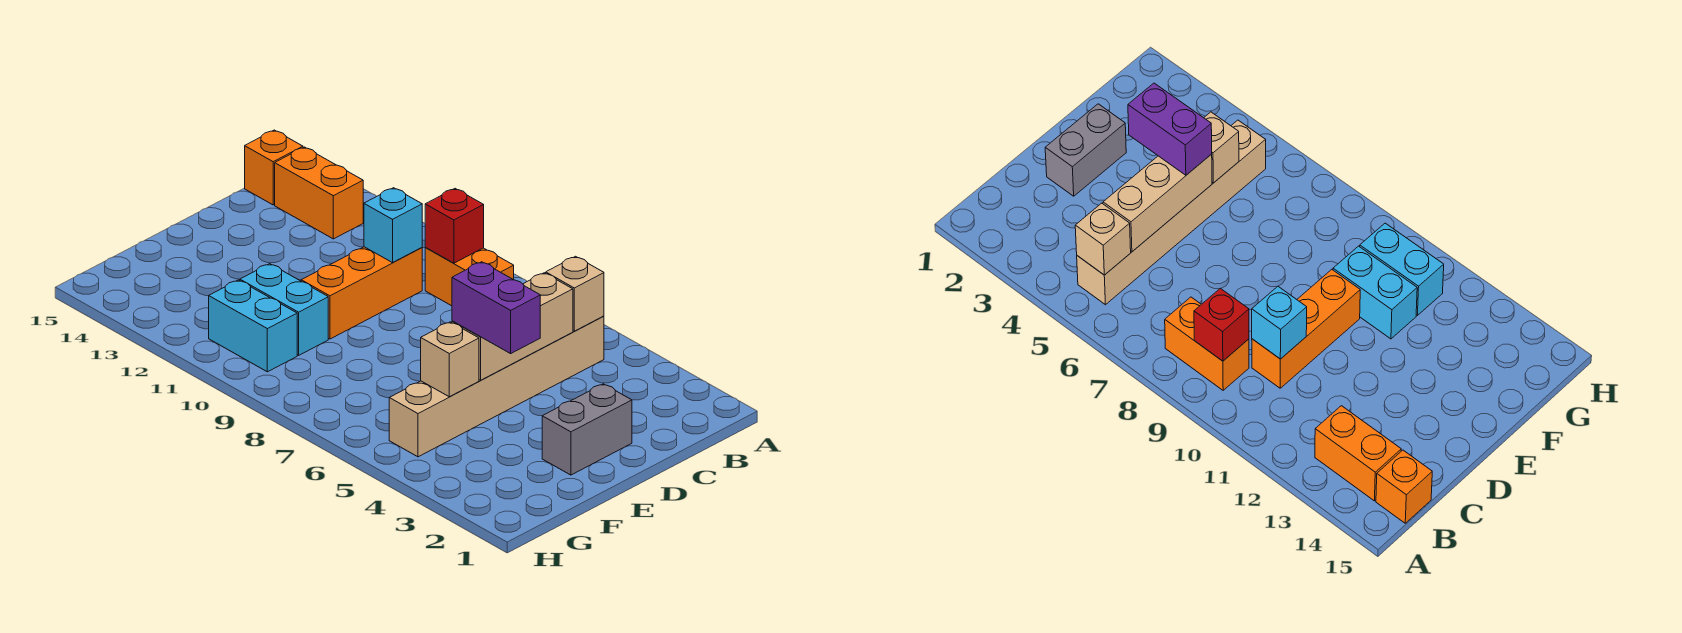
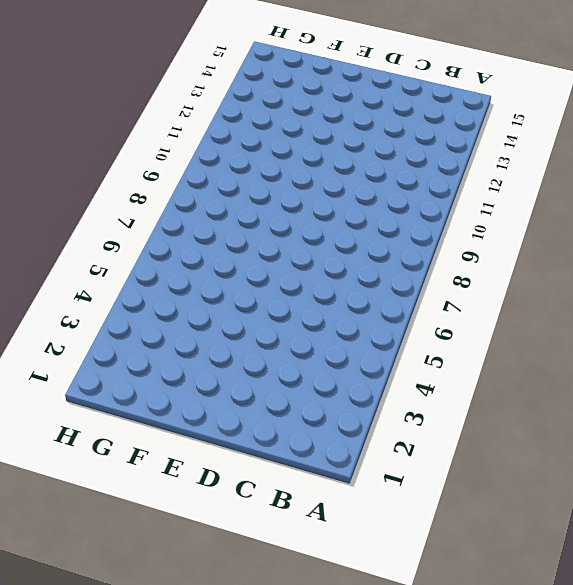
none -> tan brick B5:G5 level 1
none -> orange brick B8:B9 level 1
none -> orange brick B13:B14 level 1

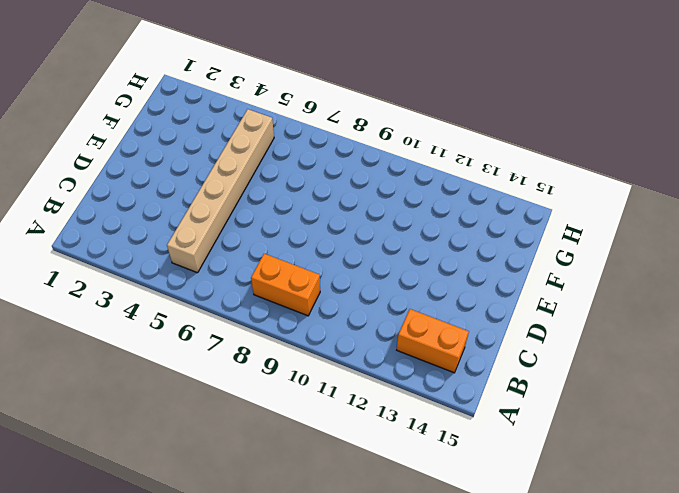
none -> orange brick B15 level 1
none -> orange brick C10:E10 level 1
none -> grey brick D2:E2 level 1

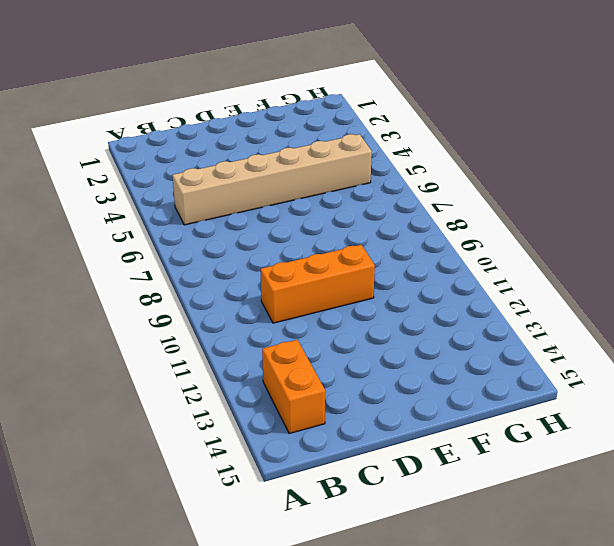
none -> orange brick B8:B9 level 1
none -> orange brick B15 level 1
none -> grey brick D2:E2 level 1

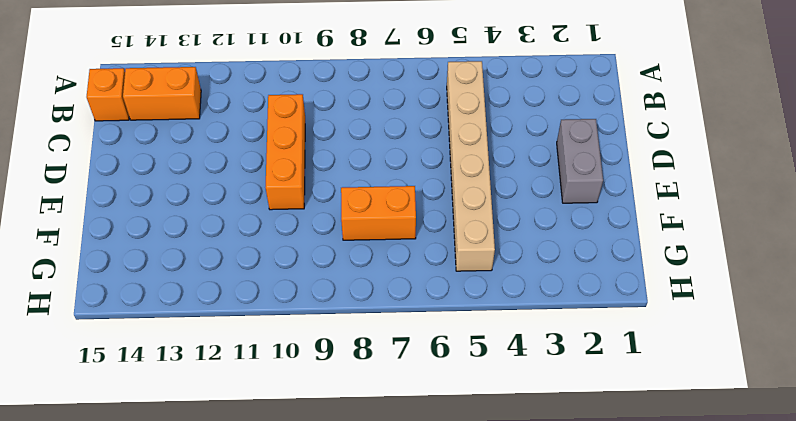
orange brick F7:F8 level 1 -> orange brick B8:B9 level 1
none -> cyan brick F10:F11 level 1
none -> cyan brick G10:G11 level 1
none -> tan brick B5 level 2

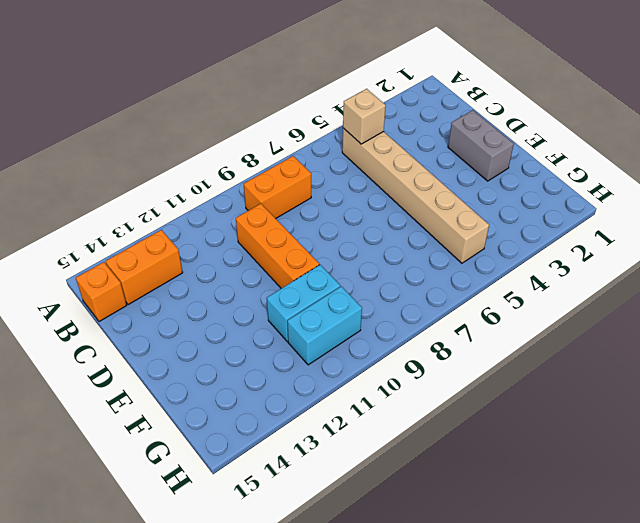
none -> red brick B9 level 2
none -> tan brick C5:E5 level 2
none -> cyan brick C10 level 2

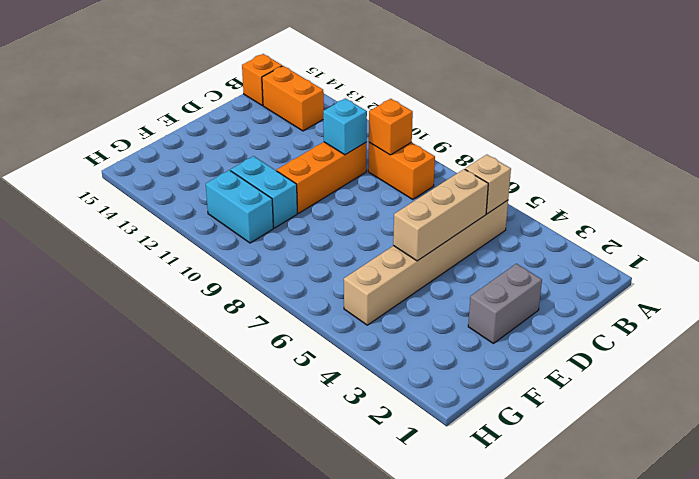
orange brick B9 level 2 -> red brick B9 level 2
none -> tan brick F5 level 2
none -> purple brick E4:E5 level 3

